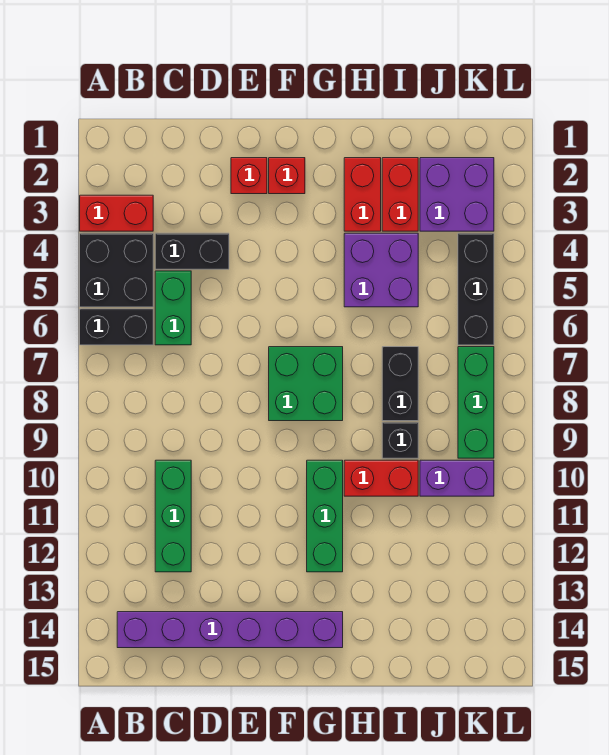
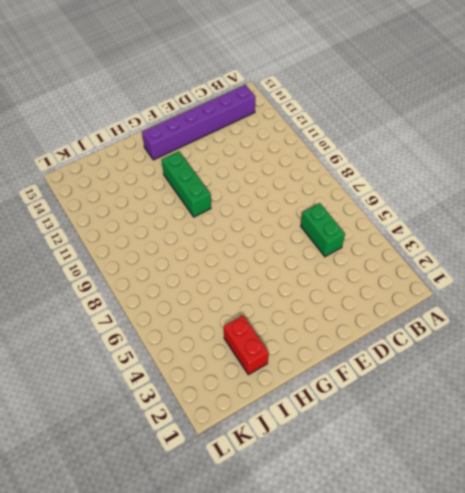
none -> red brick A3:B3 level 1
none -> black brick A4:B5 level 1
none -> black brick A6:B6 level 1

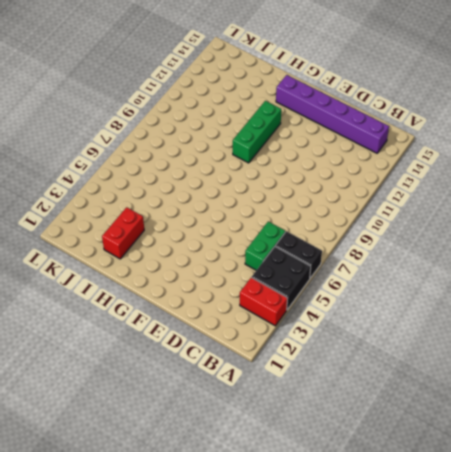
none -> black brick C4:D4 level 1
none -> green brick C10:C12 level 1
none -> red brick E2 level 1

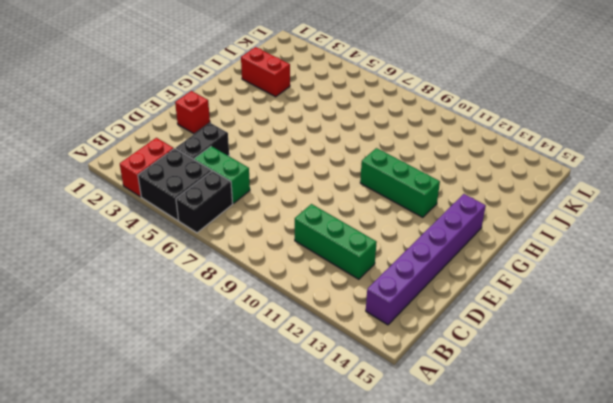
none -> red brick F2 level 1
none -> green brick F7:G8 level 1
none -> red brick H2:H3 level 1

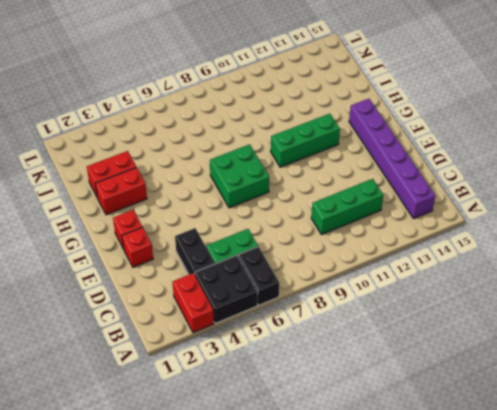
none -> purple brick H4:I5 level 1
none -> red brick H10:I10 level 1
none -> black brick I7:I8 level 1

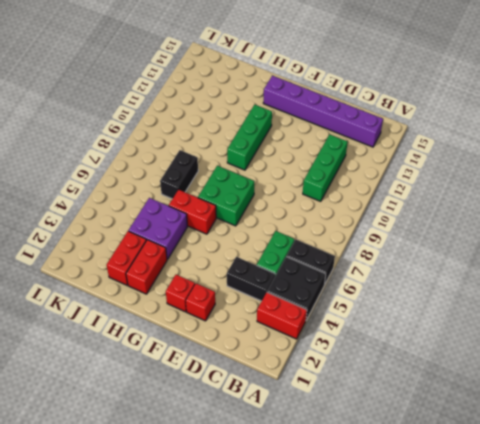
red brick G6:H6 level 1 -> red brick H10:I10 level 1
none -> black brick I9 level 1
none -> purple brick J2:K3 level 1
none -> purple brick J10:K10 level 1

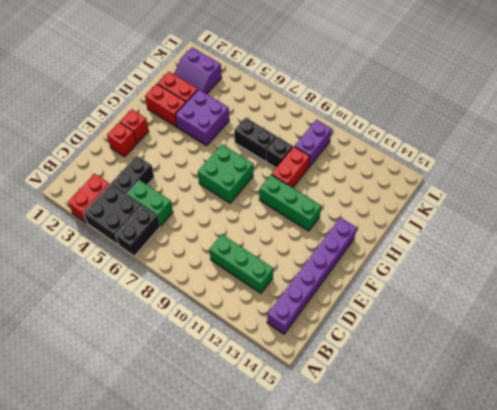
purple slope J2:K3 level 1 top K -> purple brick J2:K3 level 1
none -> black brick K4:K6 level 1
none -> green brick K7:K9 level 1

